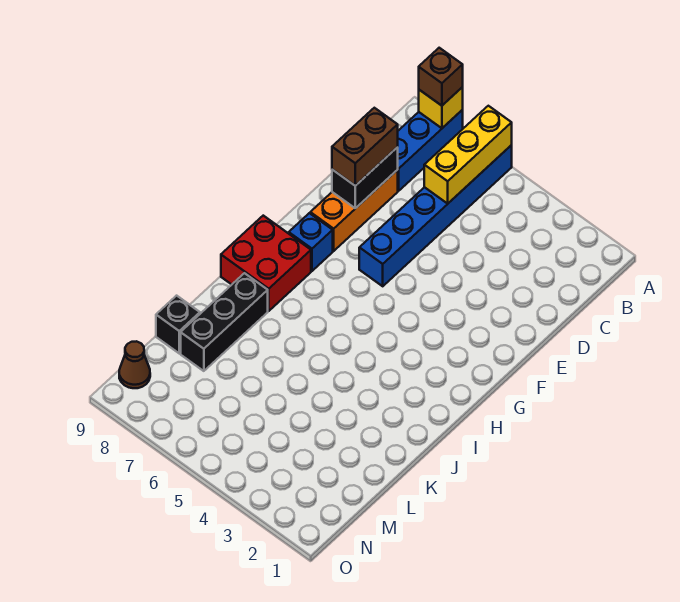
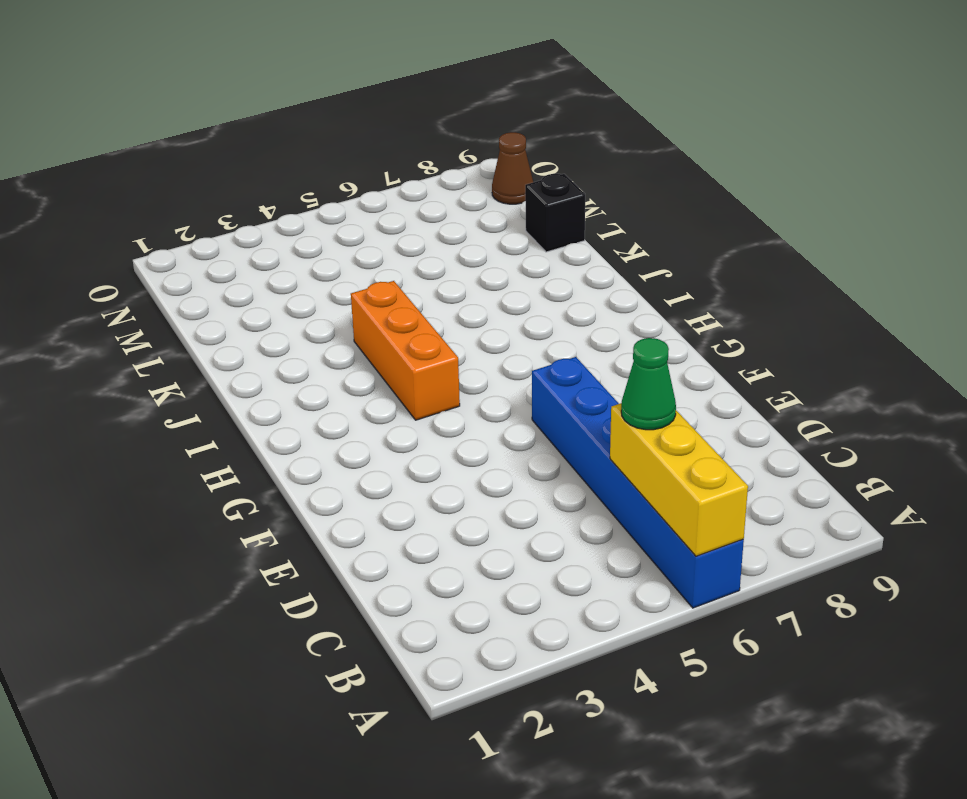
green cone C6 level 3 -> none
orange brick H4:J4 level 1 -> orange brick D8:F8 level 1
none -> blue brick A8:C8 level 1
none -> blue brick G8 level 1
none -> red brick H8:I9 level 1

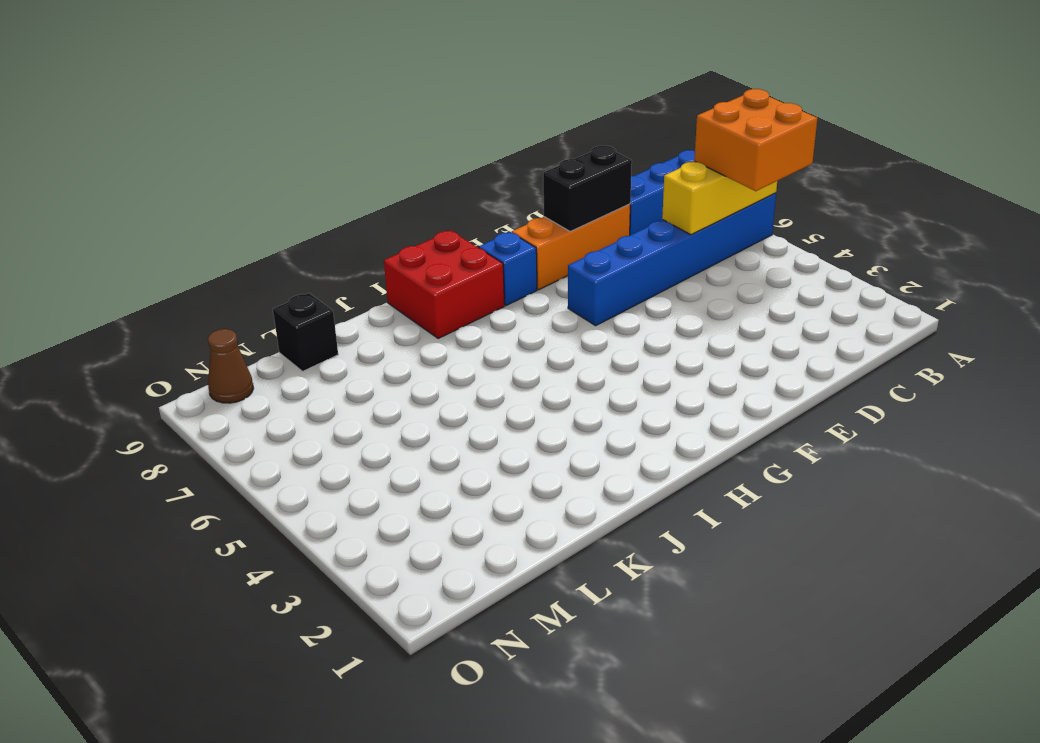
orange brick A5:B6 level 3 -> none
none -> black brick J8:L8 level 1
none -> yellow brick A8 level 2
none -> brown brick A8 level 3

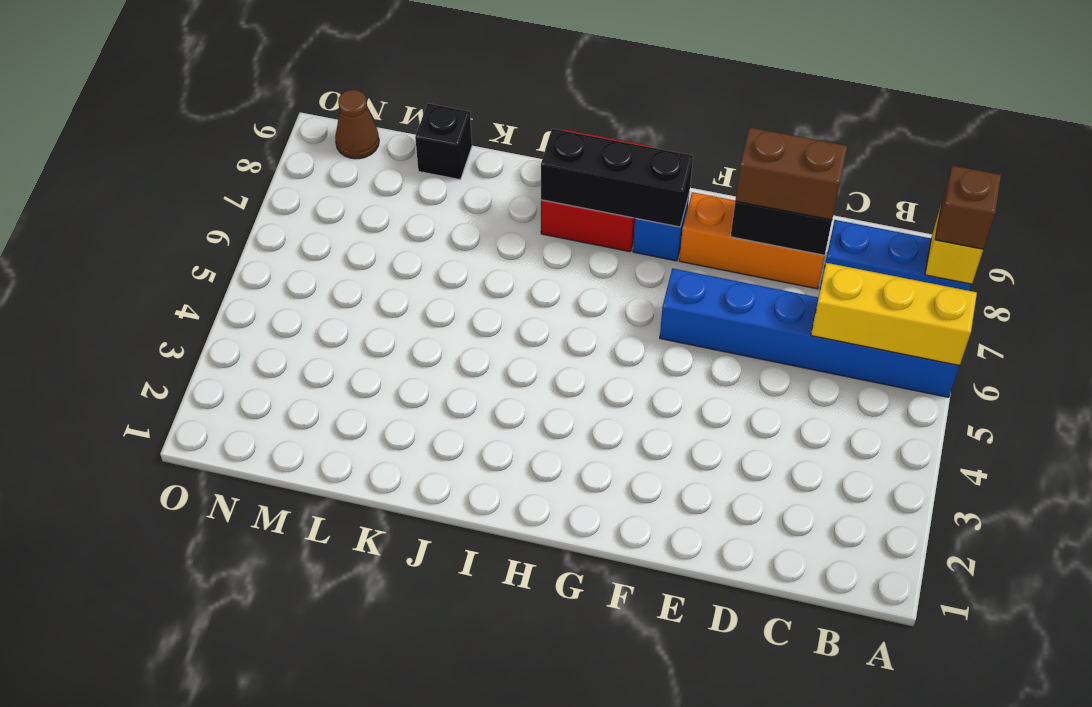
black brick G8:I8 level 2 -> black brick J8:L8 level 1

